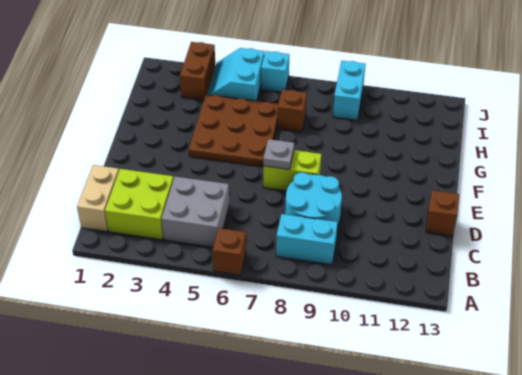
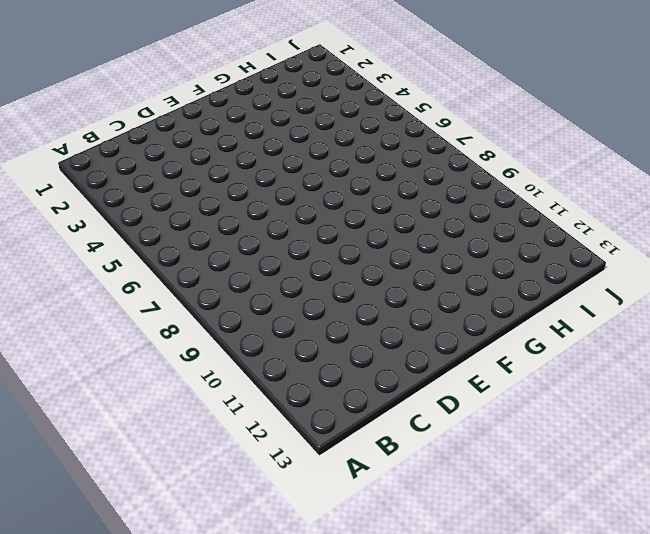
none -> brown brick A6 level 1
none -> tan brick B1:C1 level 1
none -> lime brick B2:C3 level 1

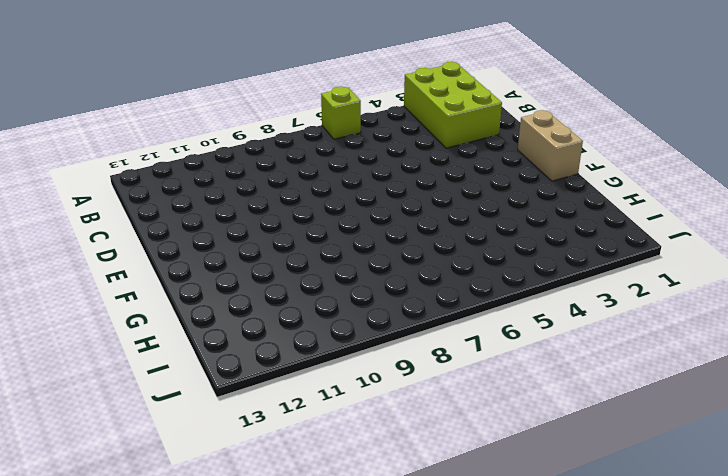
lime brick A2:C3 level 1 -> lime brick B2:C3 level 1
lime brick A6 level 1 -> brown brick A6 level 1
tan brick E1:F1 level 1 -> tan brick B1:C1 level 1
none -> grey brick B4:C5 level 1
none -> cyan brick B8:B9 level 1
none -> cyan round brick C8:D9 level 1

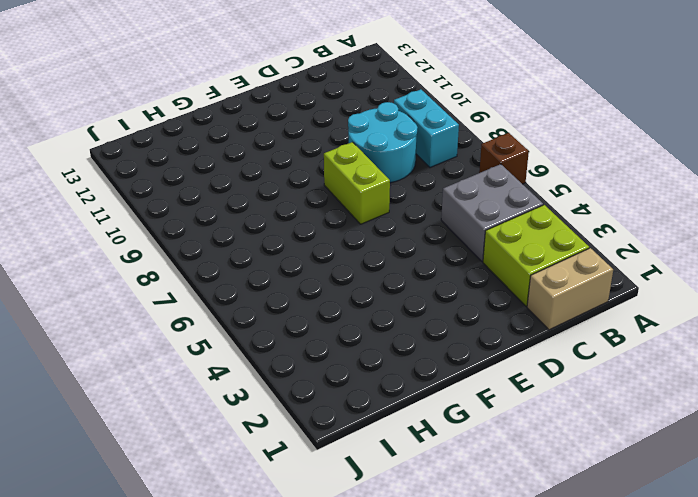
none -> brown brick D13 level 1
none -> brown plate F4:H6 level 1
none -> brown brick H7 level 1

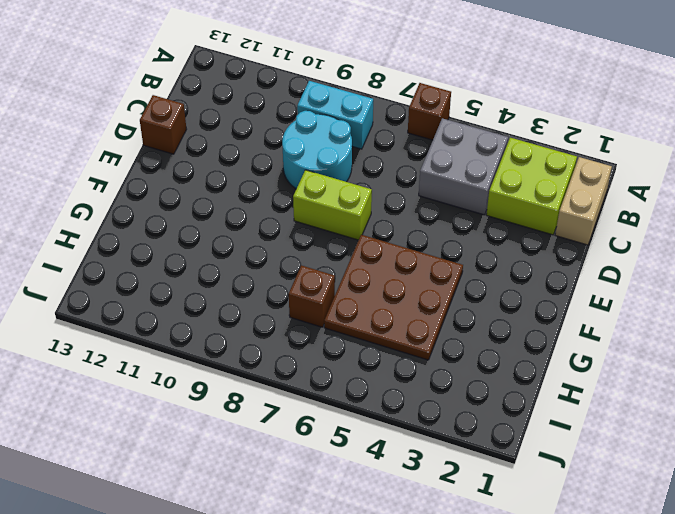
none -> brown brick I3:J3 level 1
none -> cyan slope I4:J5 level 1 top 5
none -> cyan brick I9:J9 level 1

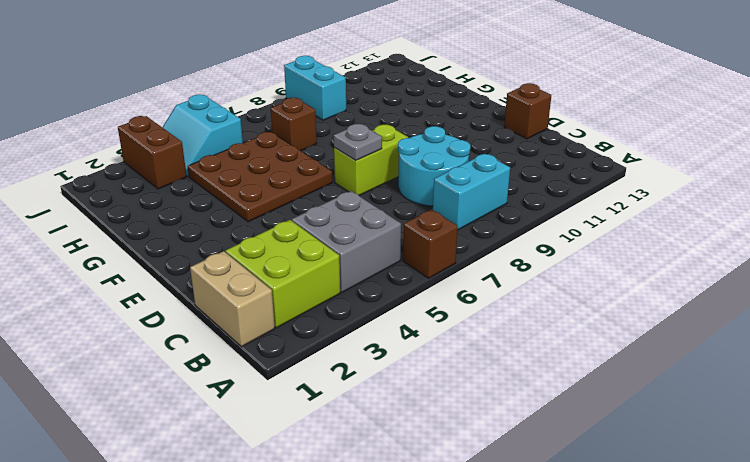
none -> cyan brick J6 level 1

